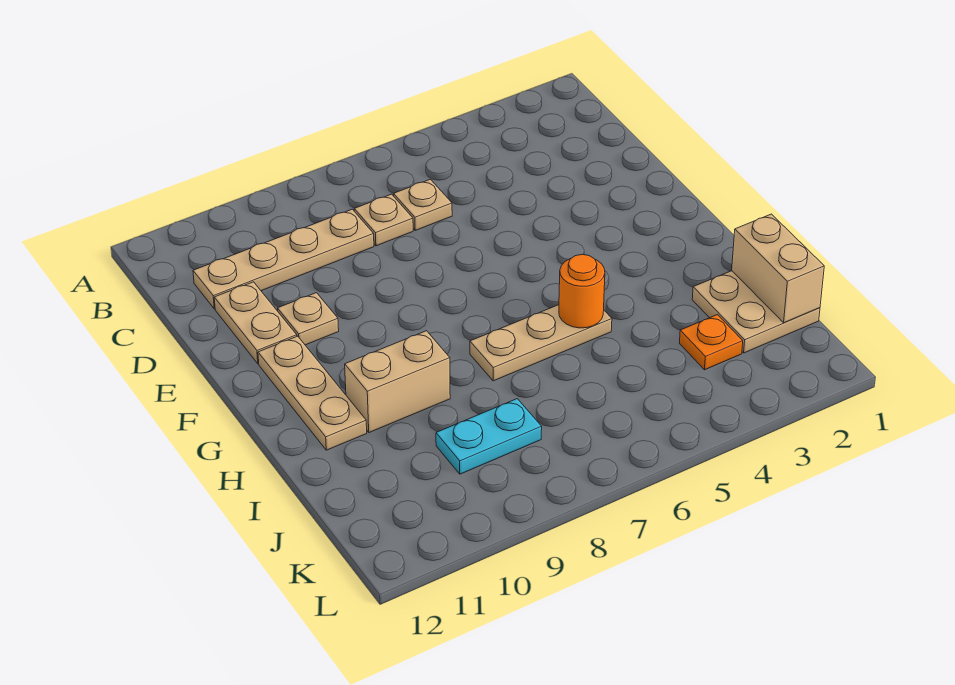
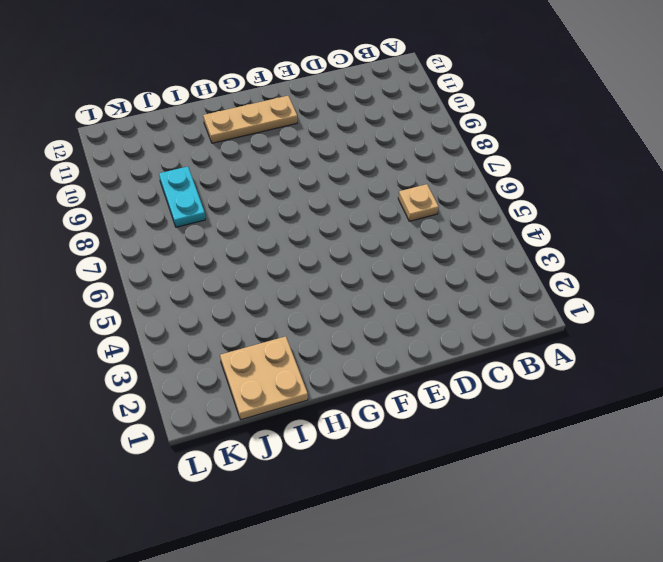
none -> tan plate C7 level 1
none -> tan plate C8:C11 level 1
none -> tan plate D11:E11 level 1

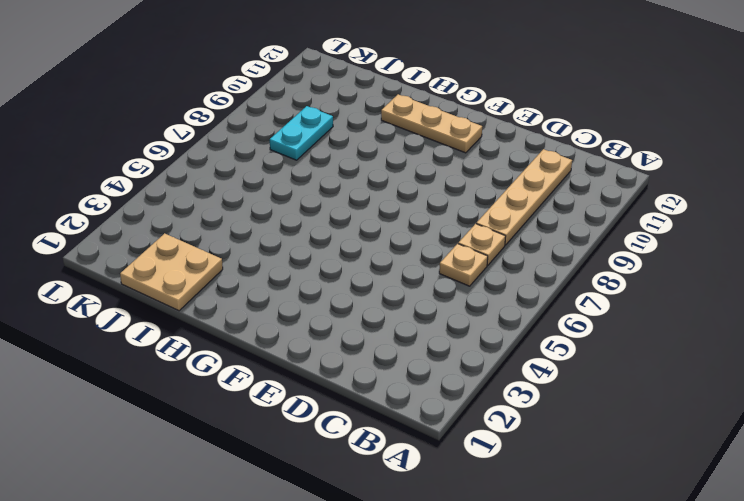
none -> tan plate D11:E11 level 1
none -> tan plate E10 level 1
none -> tan plate H5:H7 level 1

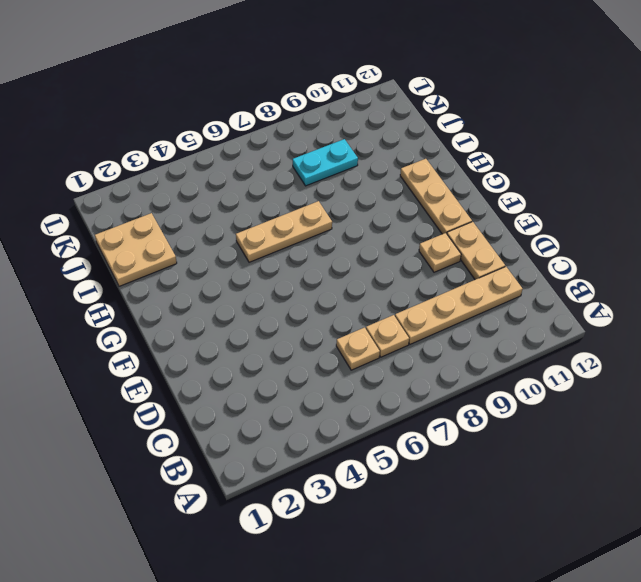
none -> tan brick H9:H10 level 1
none -> orange plate J3 level 1
none -> orange round brick H5 level 2

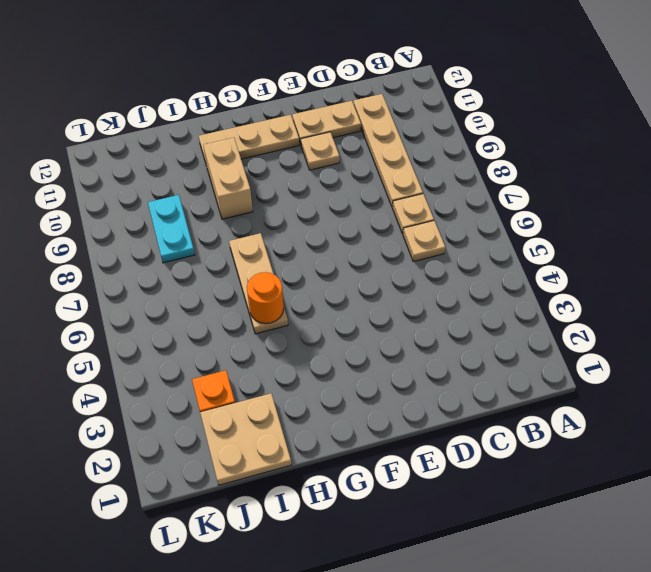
none -> tan brick I1:J1 level 2

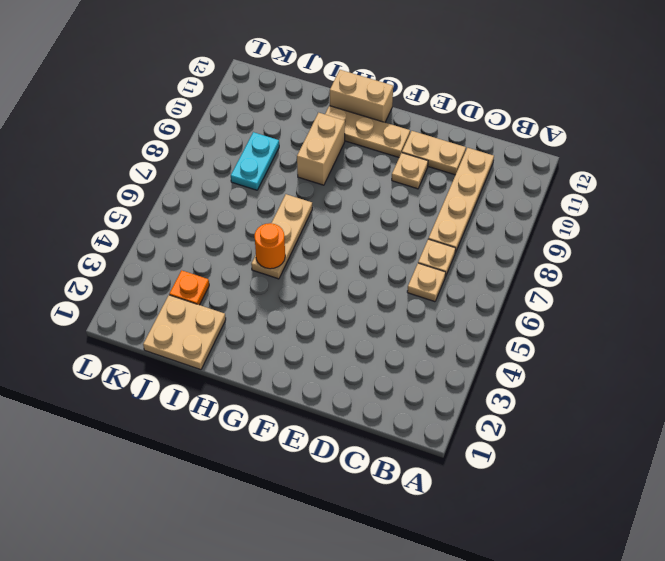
tan brick G12:H12 level 1 -> tan brick I1:J1 level 2

